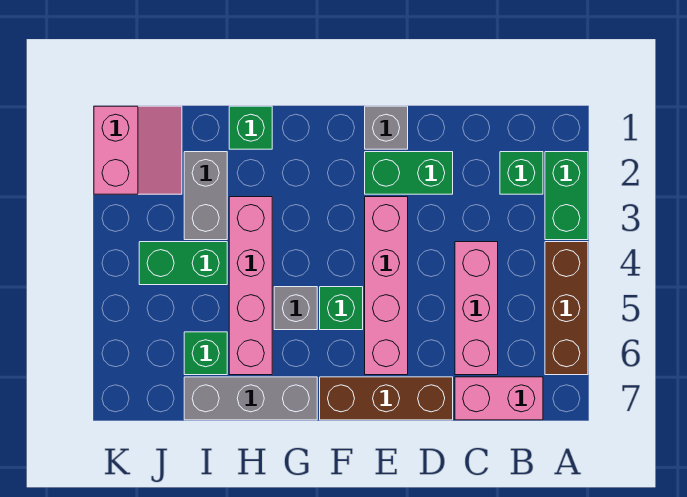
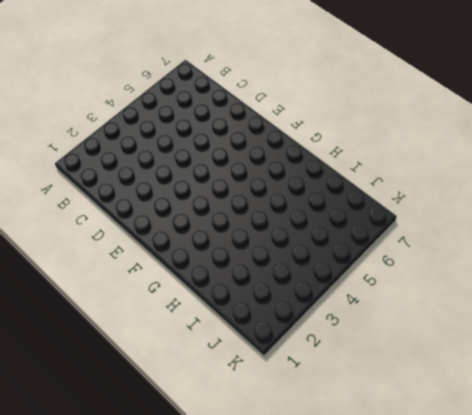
none -> green brick A2:A3 level 1
none -> brown brick A4:A6 level 1
none -> green brick B2 level 1

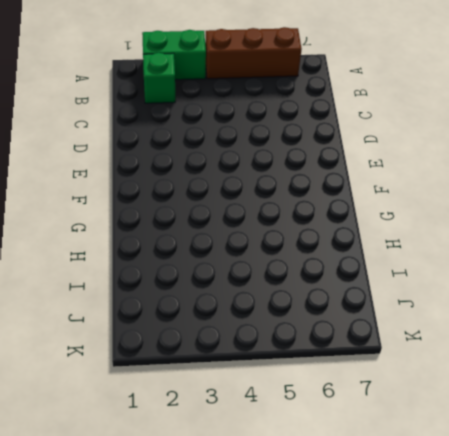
none -> pink brick B7:C7 level 1
none -> pink brick C4:C6 level 1
none -> green brick D2:E2 level 1

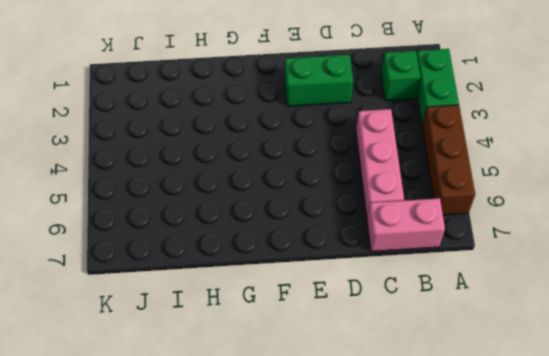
none -> brown brick D7:F7 level 1
none -> grey brick E1 level 1
none -> pink brick E3:E6 level 1

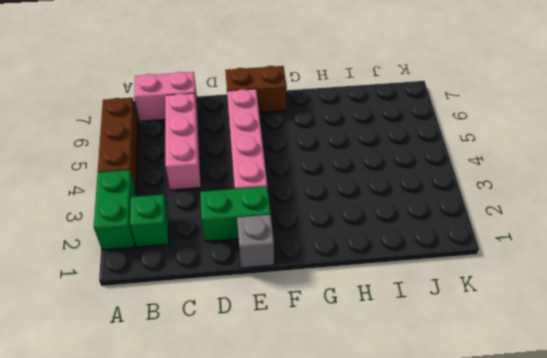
brown brick E7:F7 level 1 -> brown brick D7:F7 level 1
none -> green brick F5 level 1
none -> grey brick G5 level 1
none -> grey brick G7:I7 level 1

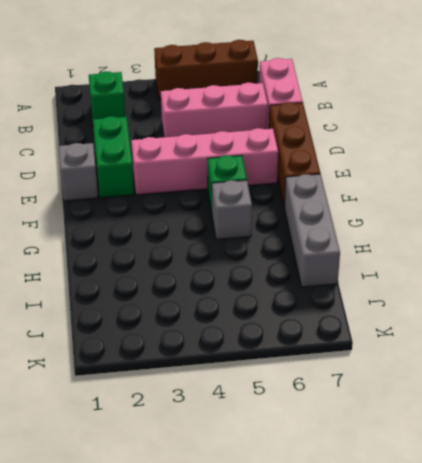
none -> green brick A2:A3 level 1
none -> green brick H1 level 1
none -> pink brick H3:H6 level 1

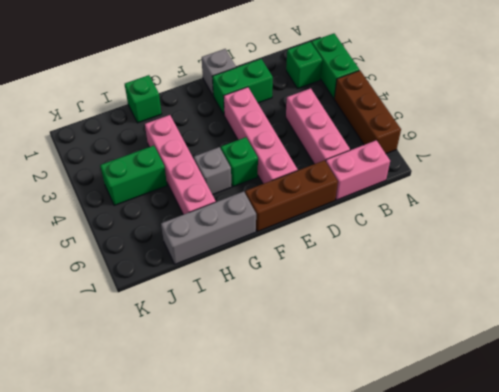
none -> grey brick I2:I3 level 1
none -> green brick I6 level 1
none -> pink slope J1:K2 level 1 top K

